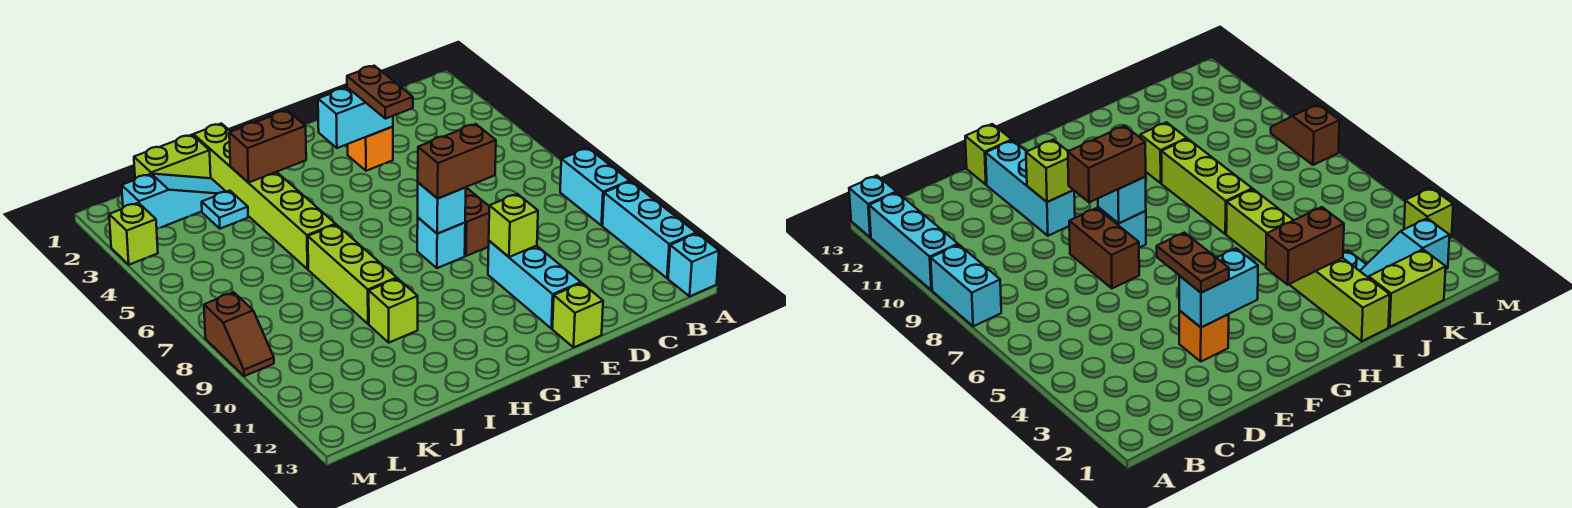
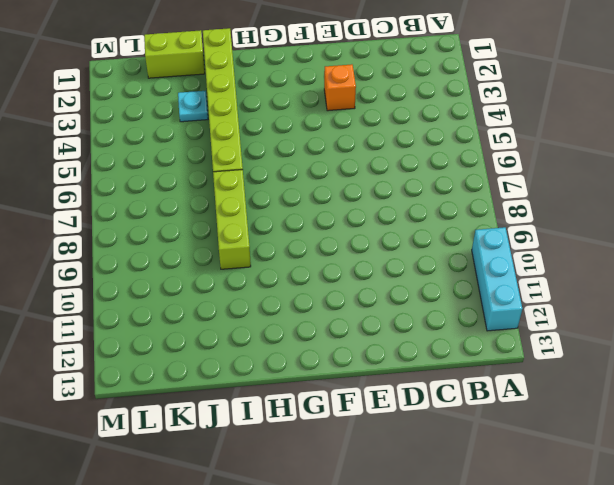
none -> cyan brick A8:A9 level 1
none -> cyan brick A13 level 1
none -> brown brick E7:E8 level 1

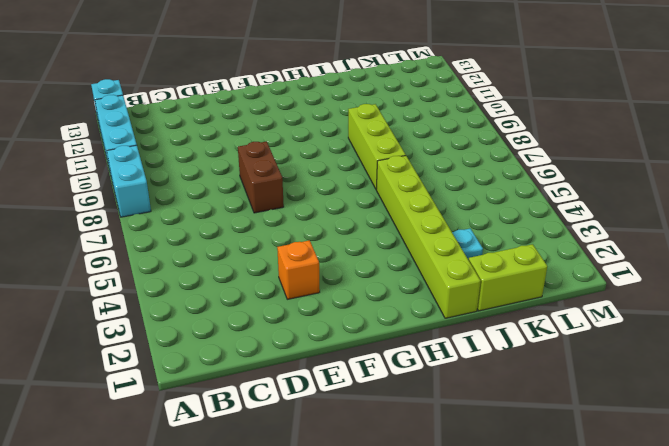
none -> cyan brick E10:E12 level 1
none -> lime brick E13 level 1
none -> cyan brick F8 level 1

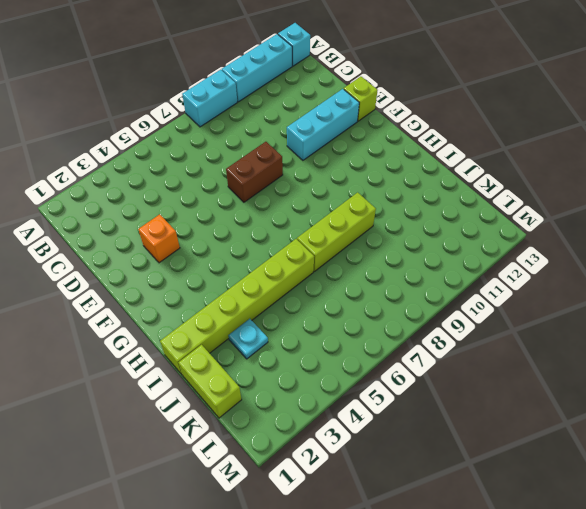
none -> cyan brick F8 level 1
none -> lime brick I10 level 1
none -> cyan slope J2:L2 level 1 top L

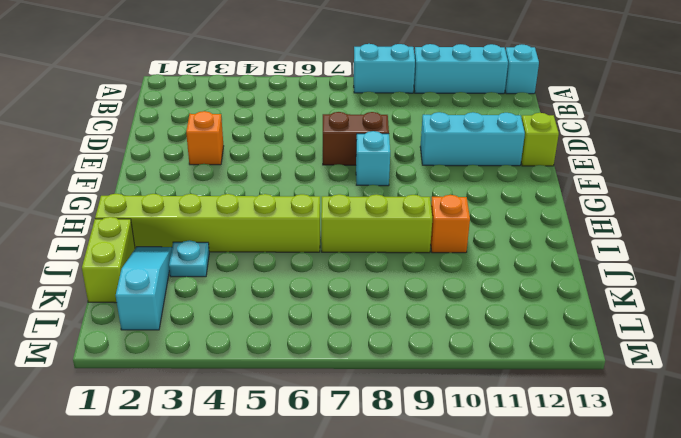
orange brick I10 level 1 -> lime brick I10 level 1
none -> lime brick M3 level 1
none -> brown slope M8:M9 level 1 top 8
none -> cyan brick E3:F3 level 2

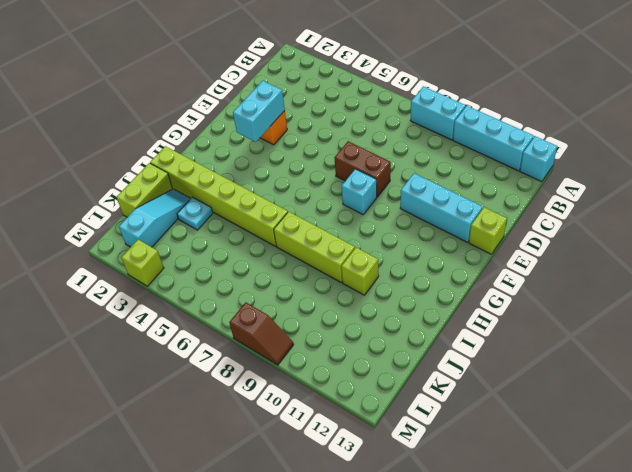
none -> lime brick E10 level 2
none -> cyan brick F8 level 2
none -> brown brick H3:I3 level 2

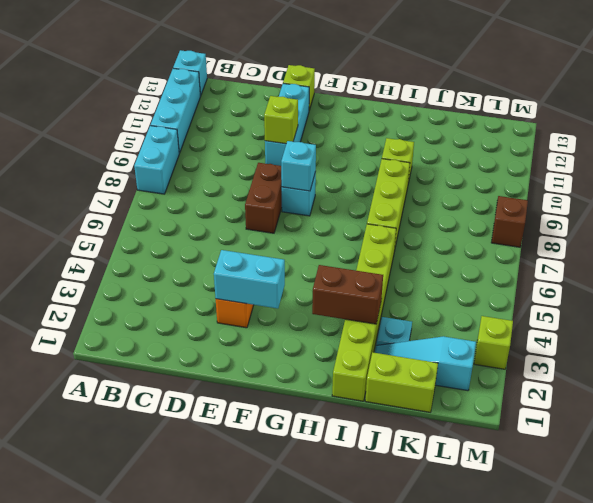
none -> brown plate E3:E4 level 3
none -> brown brick E8:F8 level 3

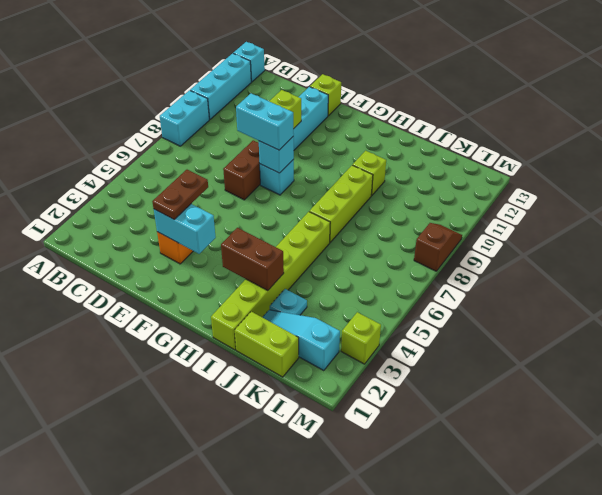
cyan brick E8:F8 level 3 -> brown brick E8:F8 level 3

